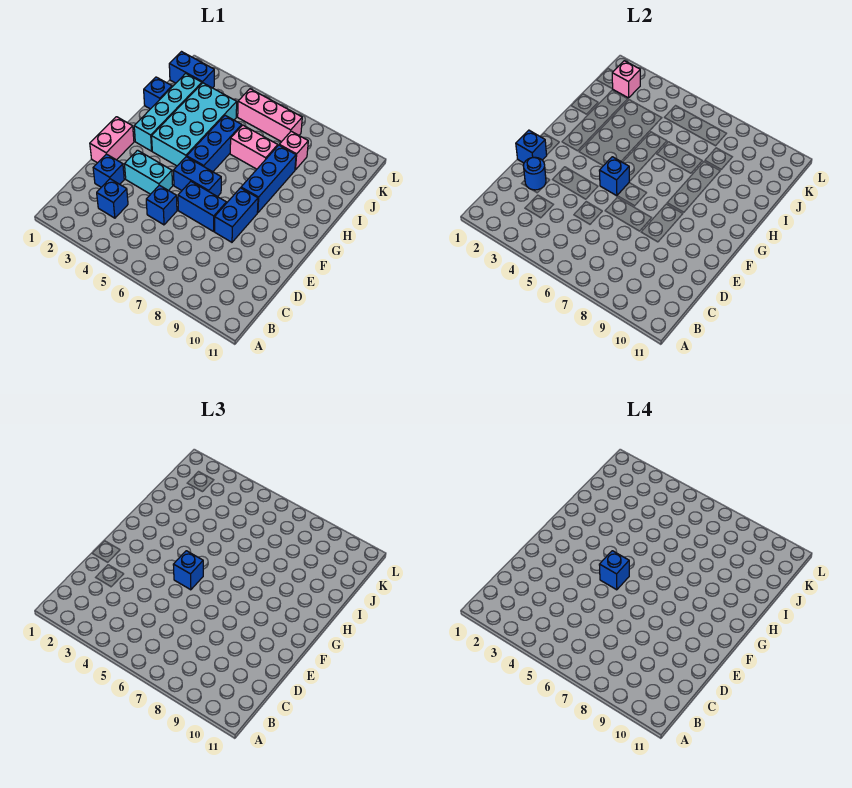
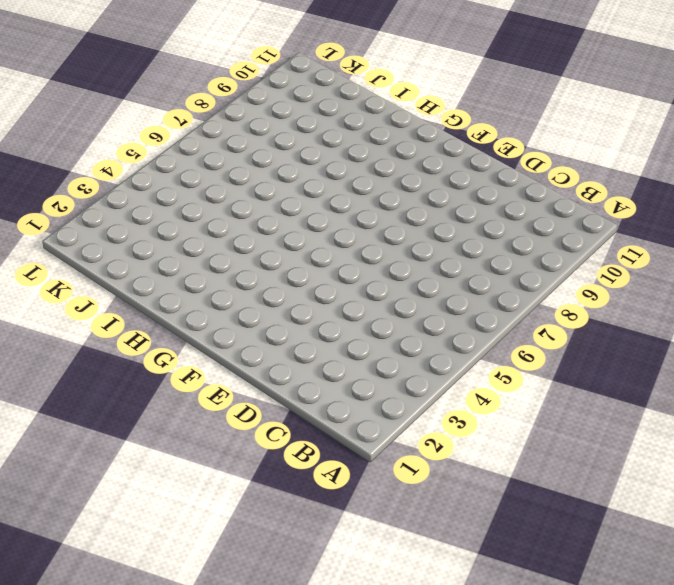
none -> blue brick C3 level 1
none -> blue brick D2 level 1
none -> blue brick D5 level 1

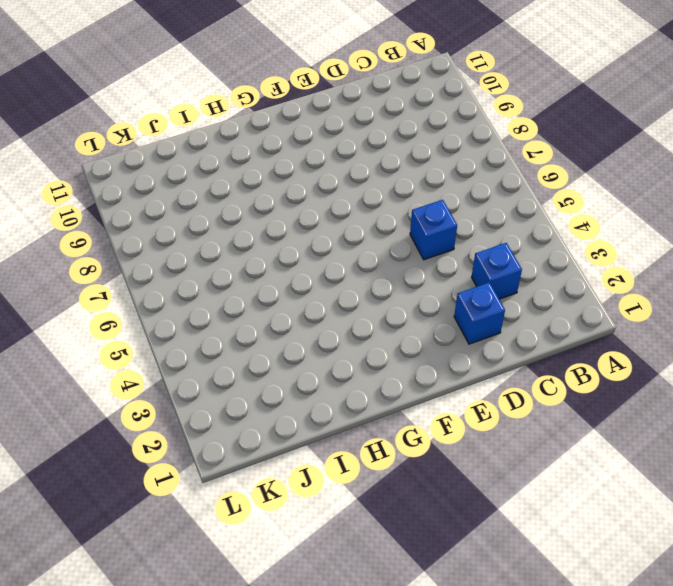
none -> pink brick E1:F1 level 1
none -> cyan brick E3:E4 level 1
none -> blue brick E6:E7 level 1

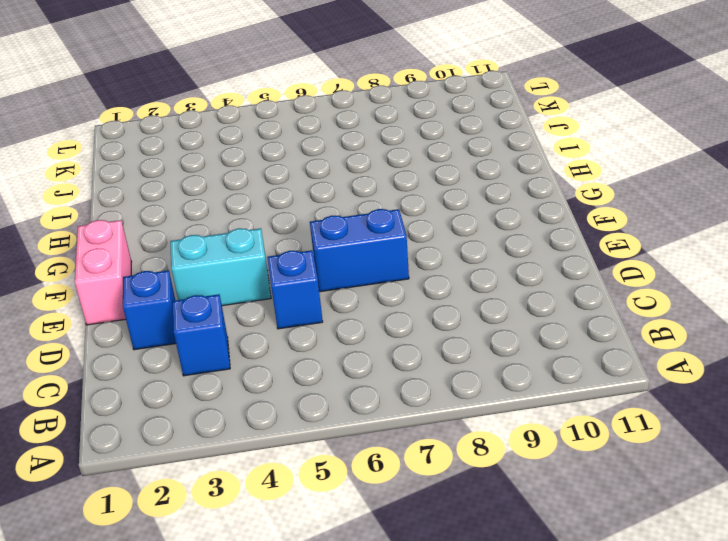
none -> blue brick E8:F8 level 1
none -> blue brick F5:F6 level 1
none -> cyan brick G2:J2 level 1

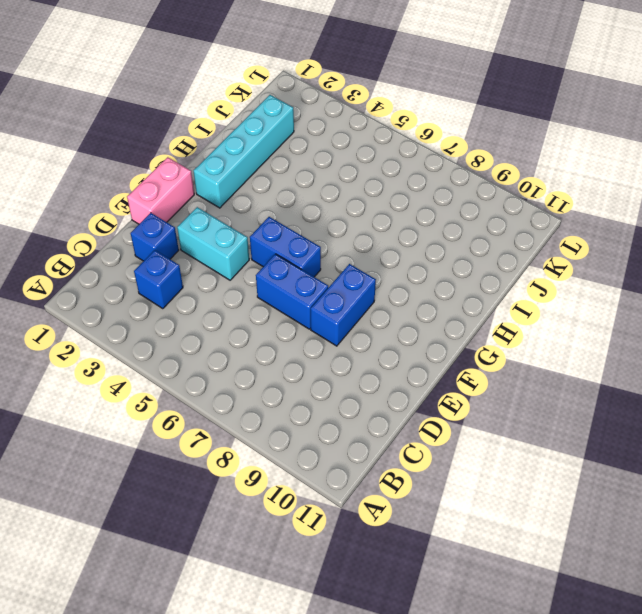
none -> blue brick D5 level 1
none -> cyan brick G3:J4 level 1
none -> blue brick G5:I5 level 1

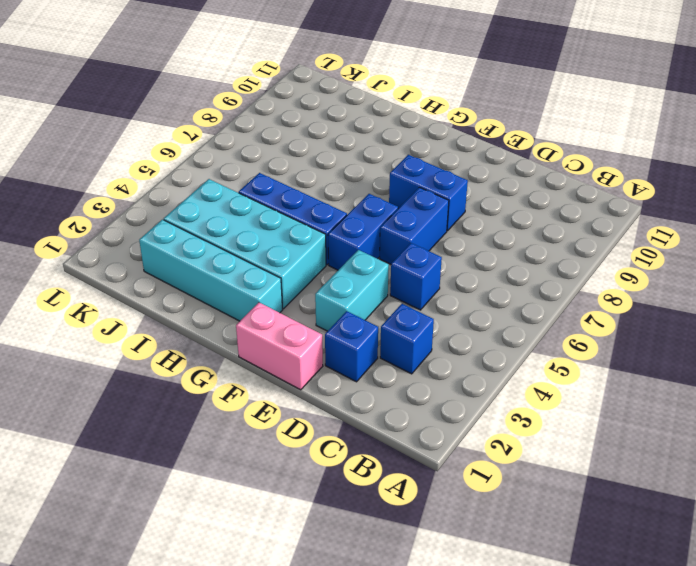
none -> blue brick G8:I8 level 1
none -> blue brick I1 level 1
none -> pink brick I6:I7 level 1

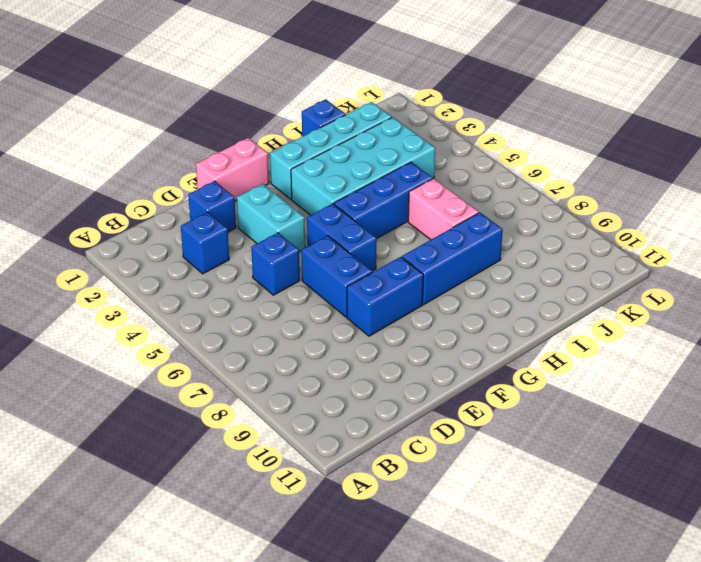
none -> pink brick J8 level 1
none -> blue brick K1:K2 level 1
none -> pink brick K5:K7 level 1

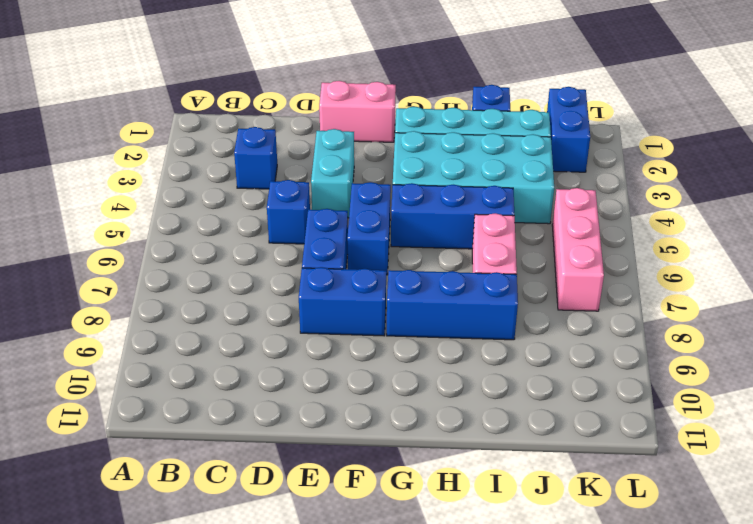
none -> blue brick D2 level 1
none -> pink brick J8 level 1
none -> blue round brick D2 level 2

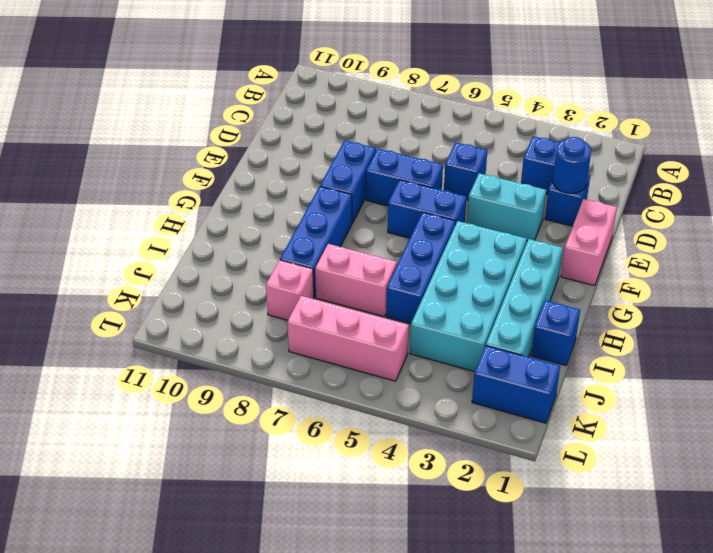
none -> blue brick E1 level 2
none -> blue brick F5 level 2
none -> pink brick K2 level 2

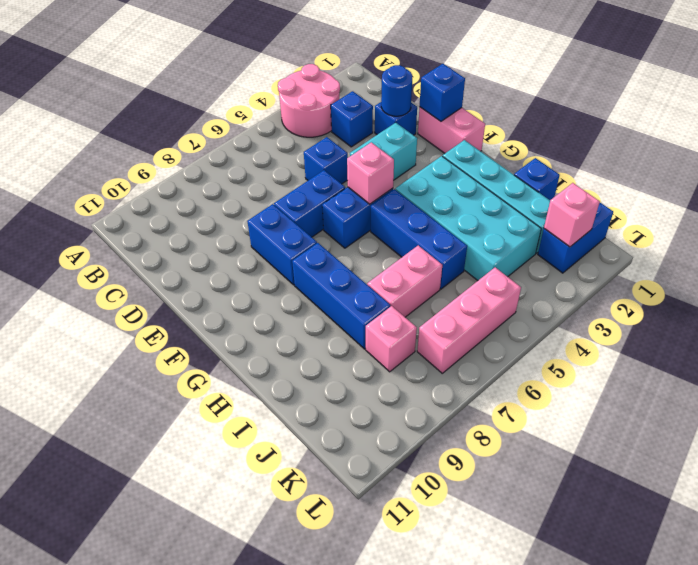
pink round brick A3:B4 level 1 -> none
pink brick F5 level 2 -> blue brick F5 level 2
none -> blue brick F5 level 3
none -> blue brick F5 level 4

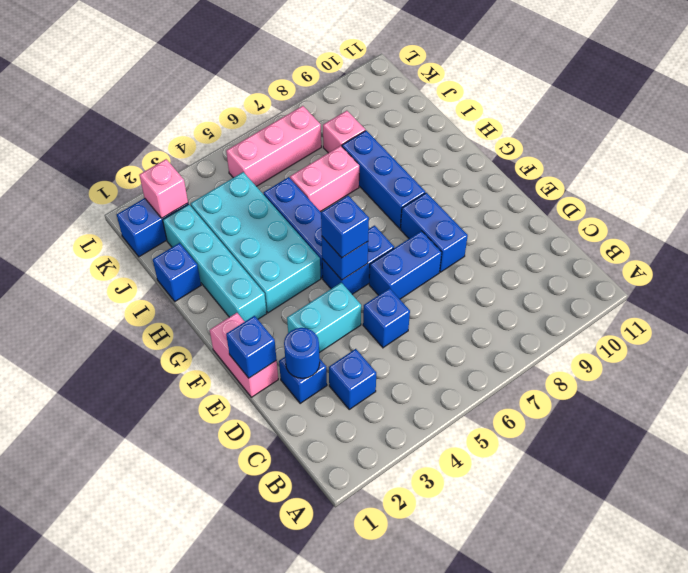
none -> blue brick F5 level 4

